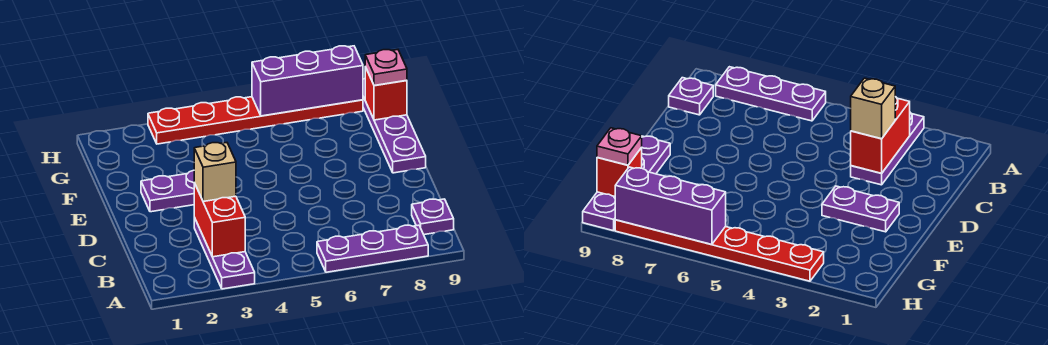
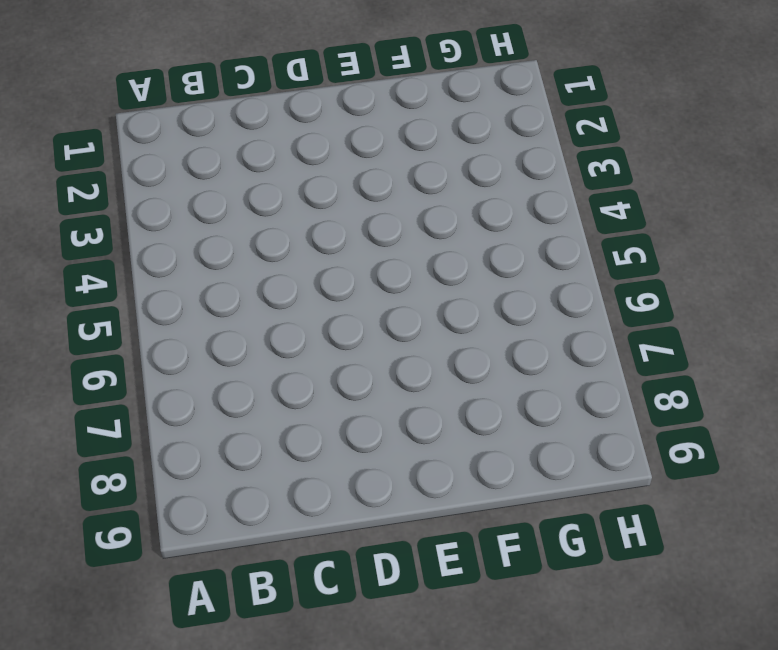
none -> purple plate A3:C3 level 1
none -> purple plate A6:A8 level 1

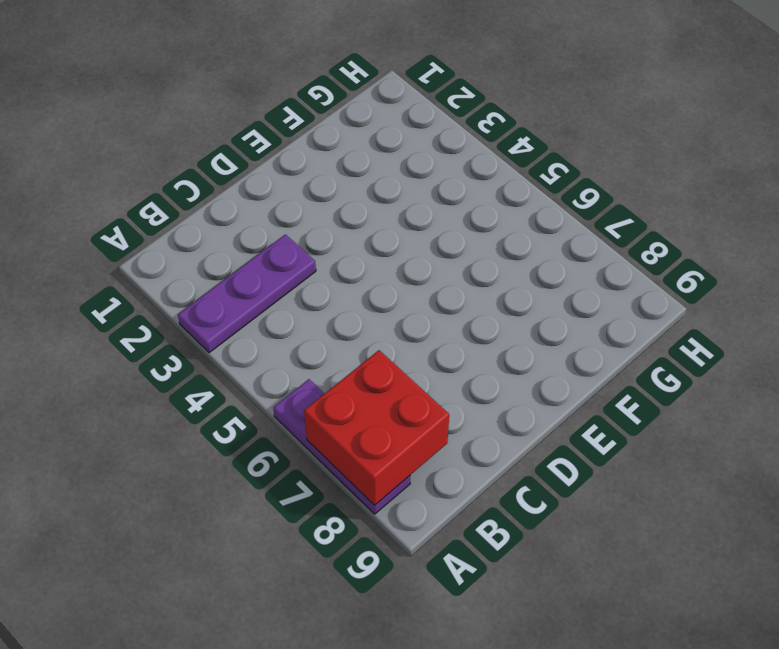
red brick A7:B8 level 2 -> none
none -> purple plate B9 level 1
none -> purple plate E2:E3 level 1

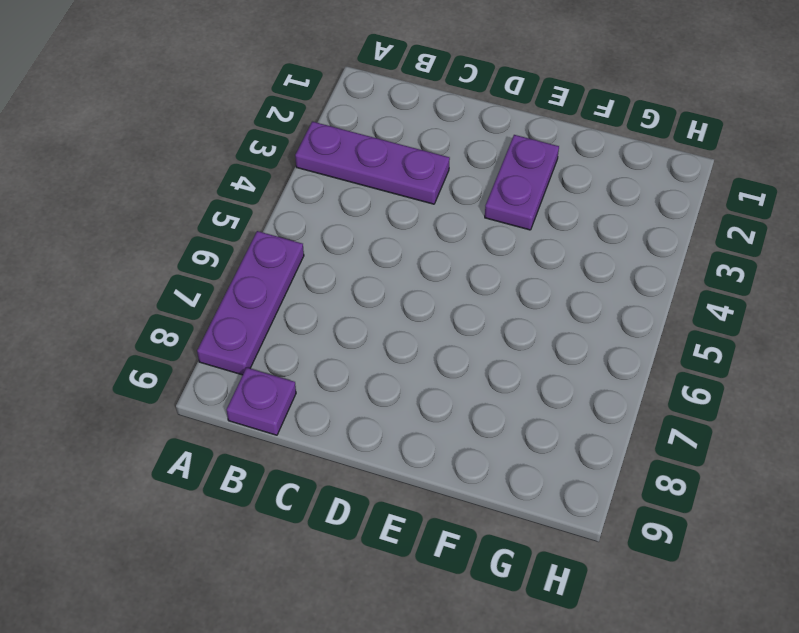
none -> purple plate E9:H9 level 1
none -> red plate H3:H8 level 1

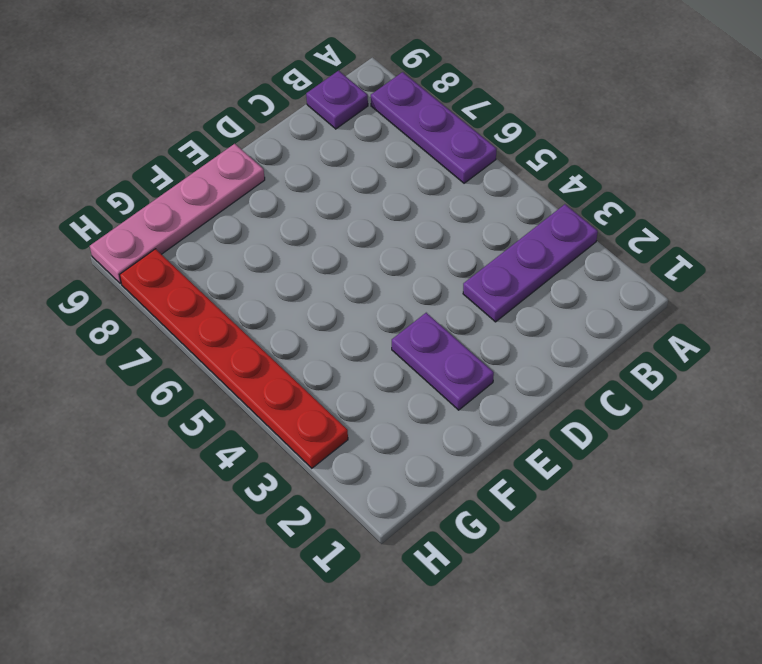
pink plate E9:H9 level 1 -> purple plate E9:H9 level 1
none -> red brick B3:C3 level 2
none -> red brick G9 level 2

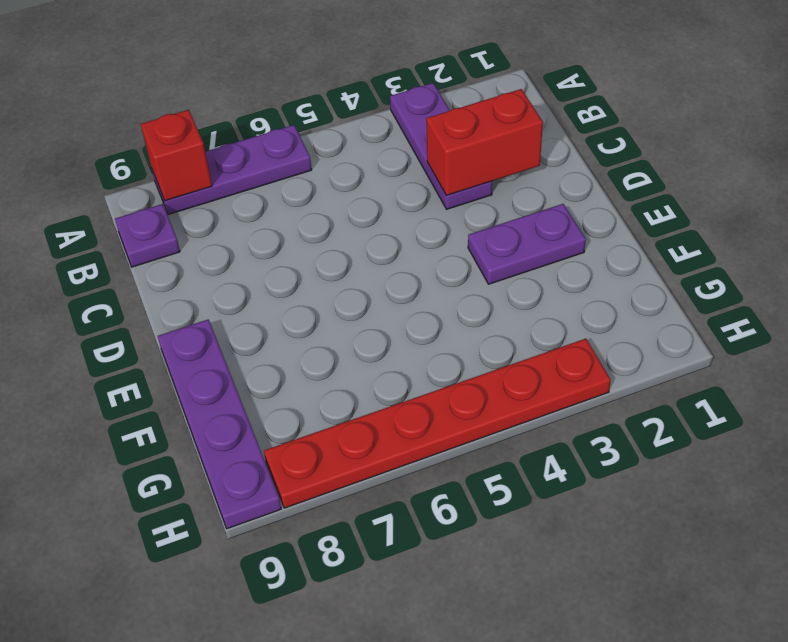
red brick A8 level 2 -> red brick G9 level 2
red brick C2:C3 level 2 -> red brick B3:C3 level 2
none -> purple brick H6:H8 level 2
none -> tan brick C3 level 3

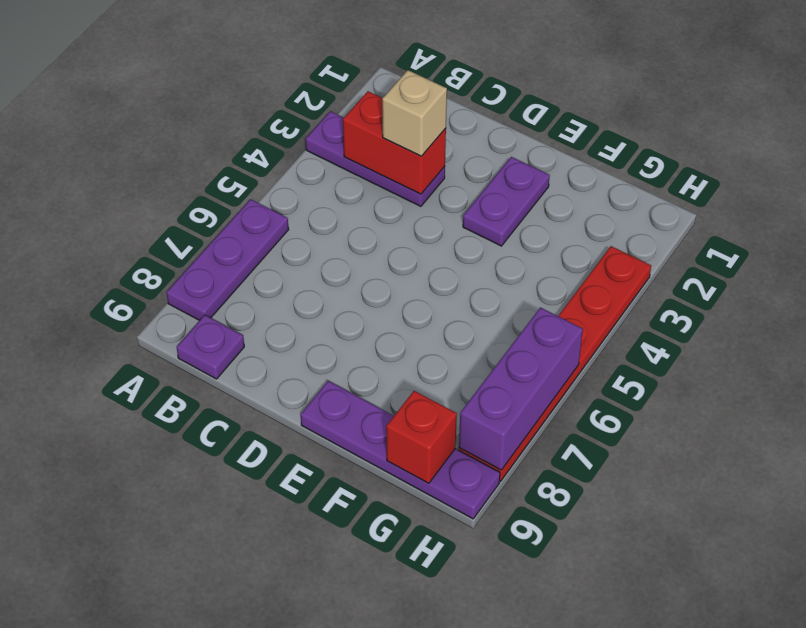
none -> pink plate G9 level 3

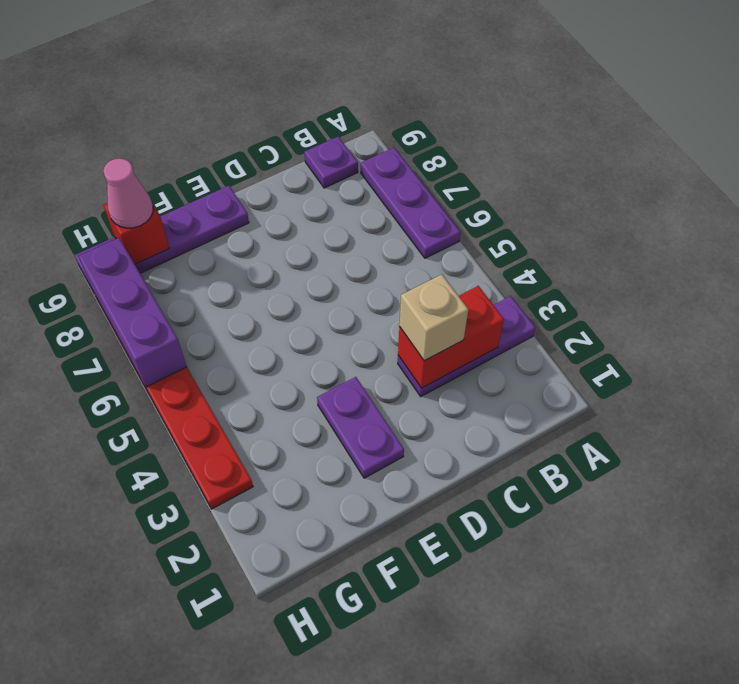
pink cone G9 level 3 -> pink plate G9 level 3

